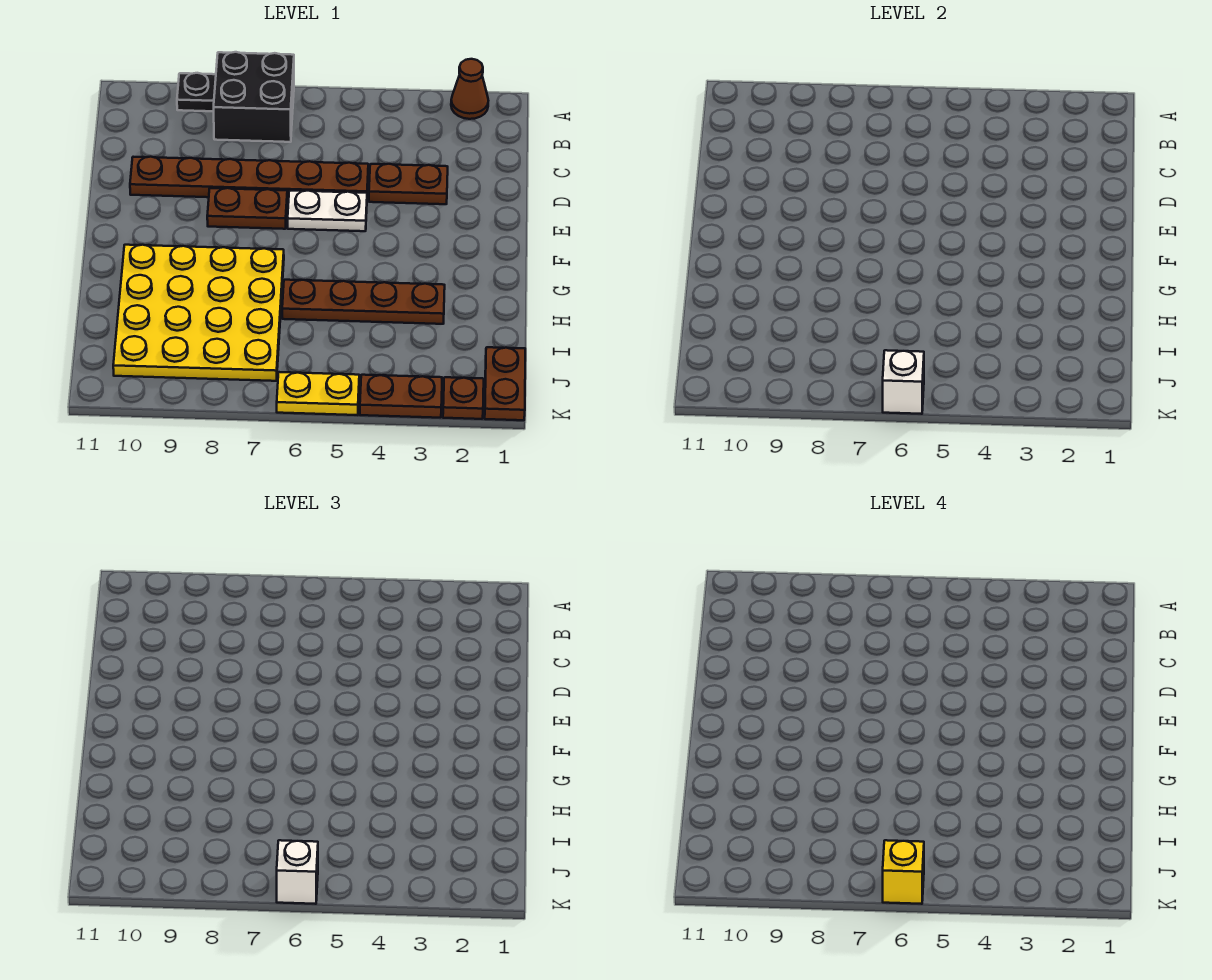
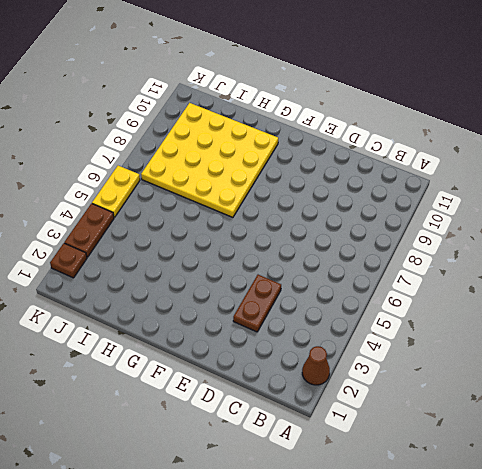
none -> black brick A7:B8 level 1
none -> black plate A9 level 1
none -> brown plate D5:D10 level 1

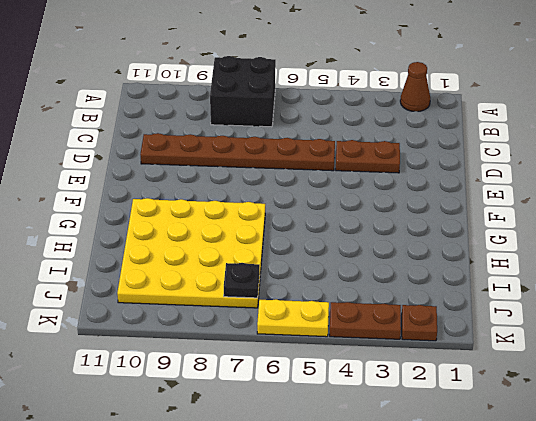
black plate J7 level 2 -> black plate A9 level 1
none -> white plate E5:E6 level 1
none -> brown plate E7:E8 level 1
none -> brown plate H3:H6 level 1

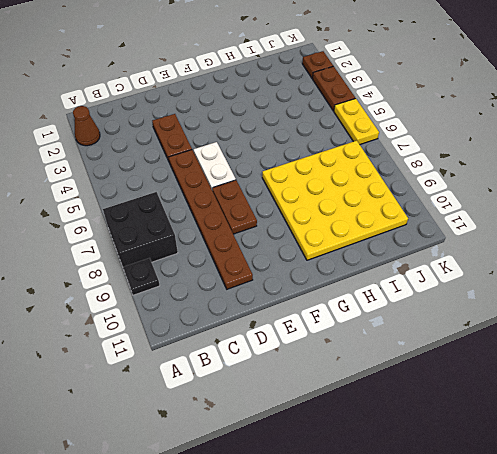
none -> brown plate H3:H6 level 1
none -> brown plate J1:K1 level 1
none -> white brick K6 level 2

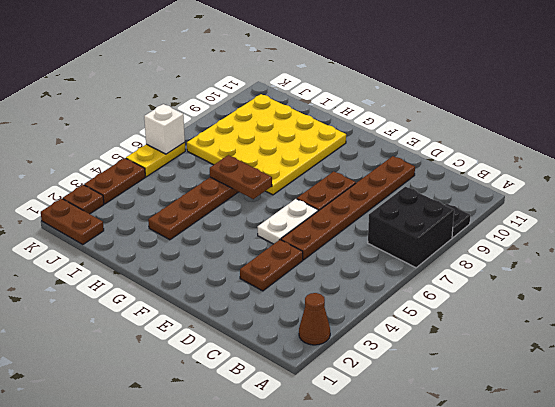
brown plate G6:H6 level 2 -> none
none -> white brick K6 level 3
none -> yellow brick K6 level 4

